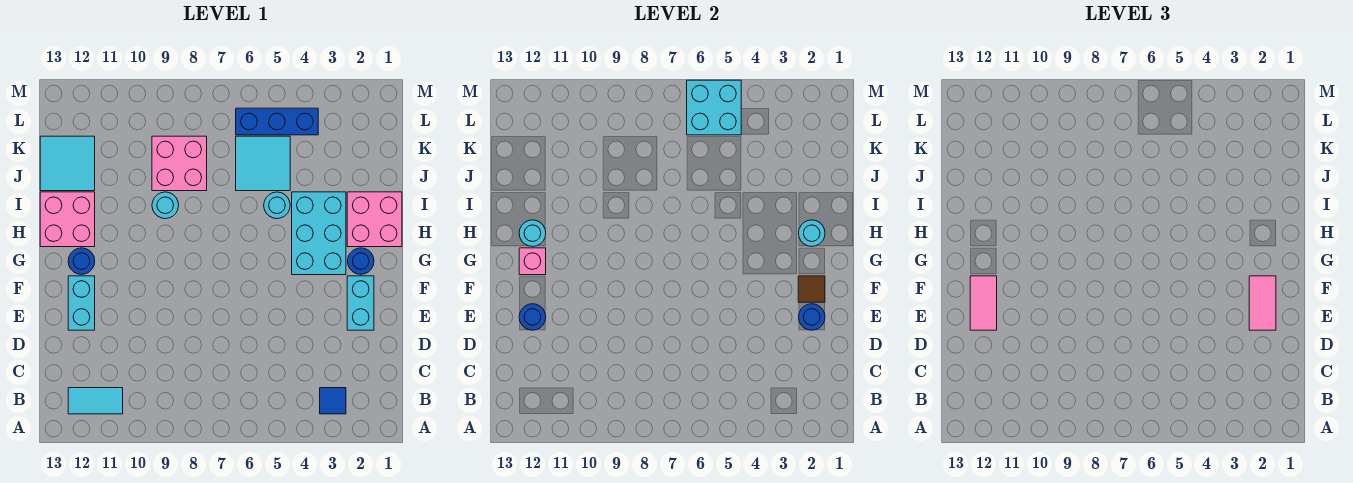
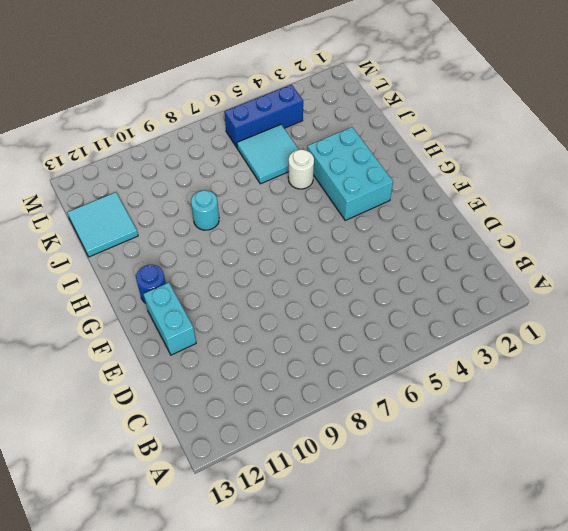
white round brick I5 level 1 -> cyan round brick I5 level 1
none -> blue tile B3 level 1
none -> cyan tile B11:B12 level 1
none -> cyan brick E2:F2 level 1

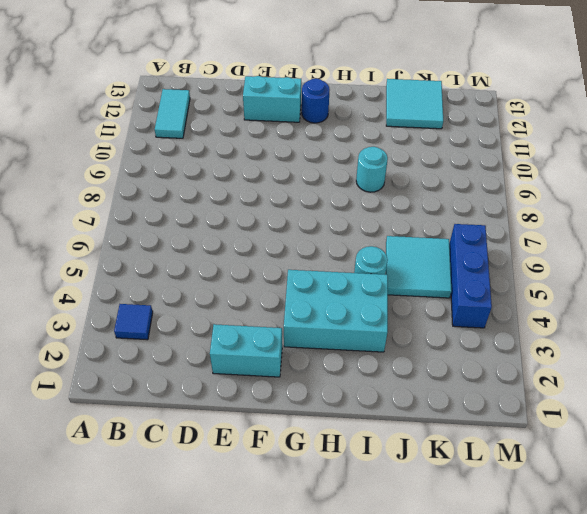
none -> blue round brick G2 level 1
none -> pink brick H1:I2 level 1
none -> pink brick H12:I13 level 1

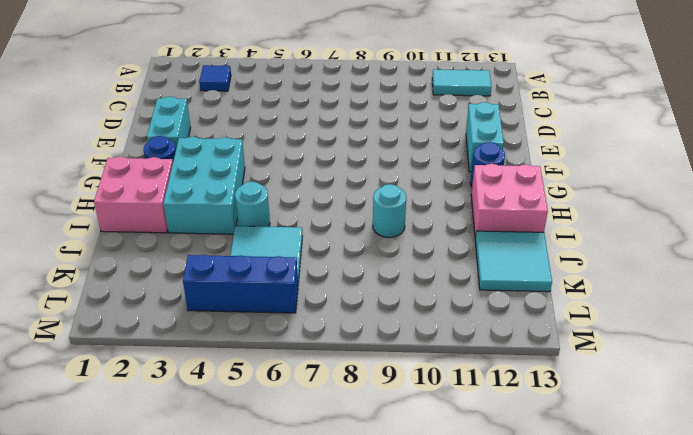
none -> pink brick J8:K9 level 1
none -> blue round brick E2 level 2
none -> blue round brick E12 level 2

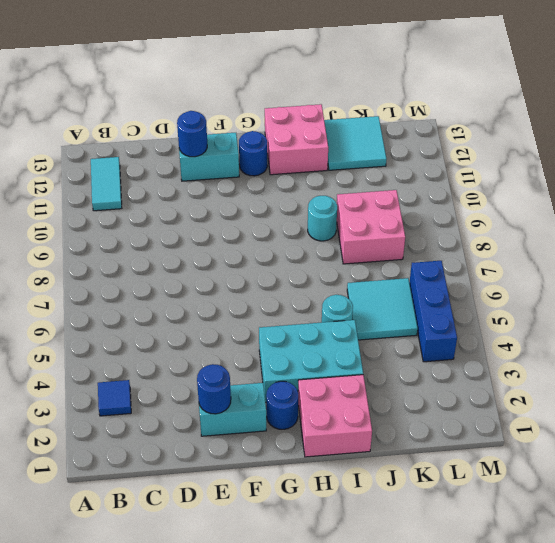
none -> brown tile F2 level 2
none -> pink brick G12 level 2
none -> cyan round brick H2 level 2

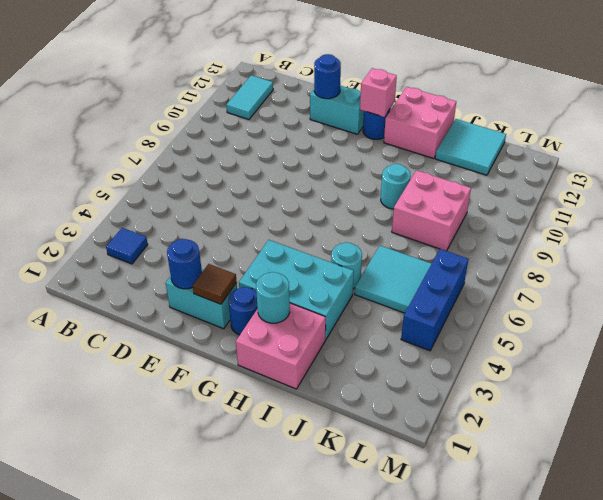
none -> cyan round brick H12 level 2
none -> cyan brick L5:M6 level 2
none -> pink tile E2:F2 level 3

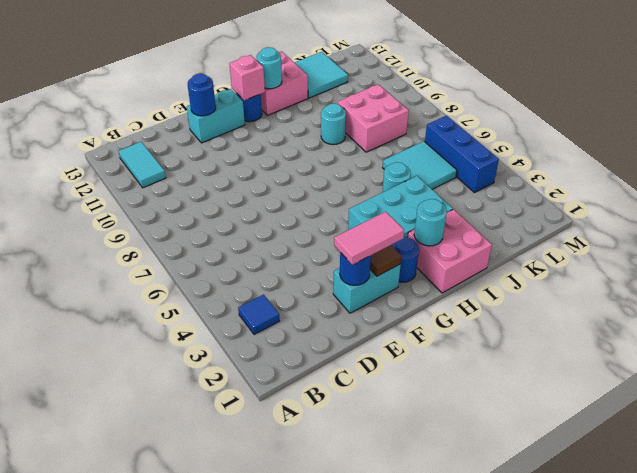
none -> cyan brick L5:M6 level 2
none -> pink tile E12:F12 level 3

